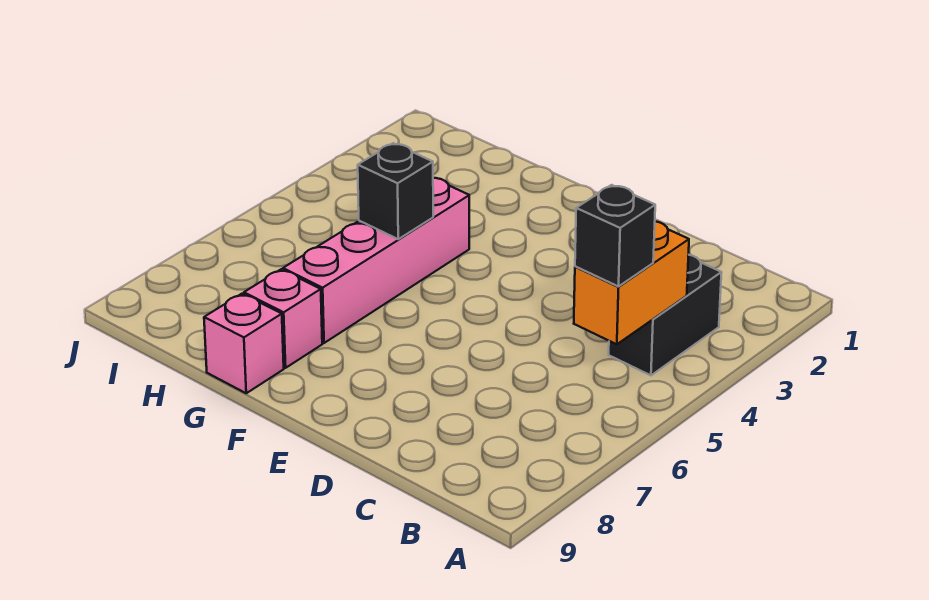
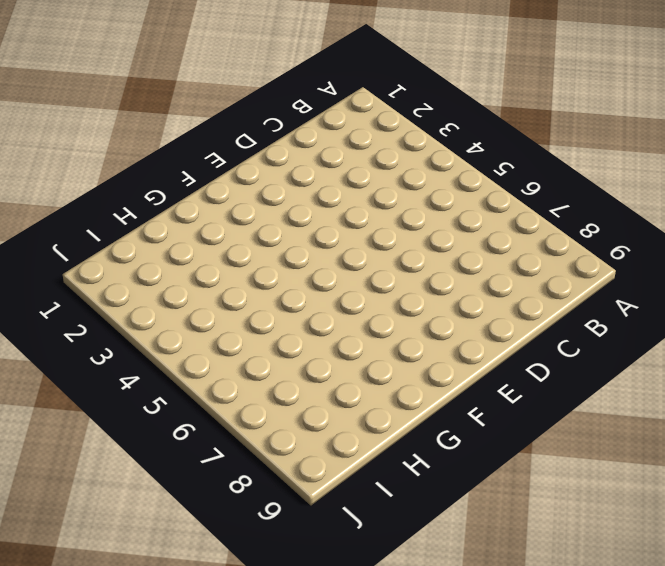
none -> black brick B3:B4 level 1
none -> pink brick G4:G7 level 1

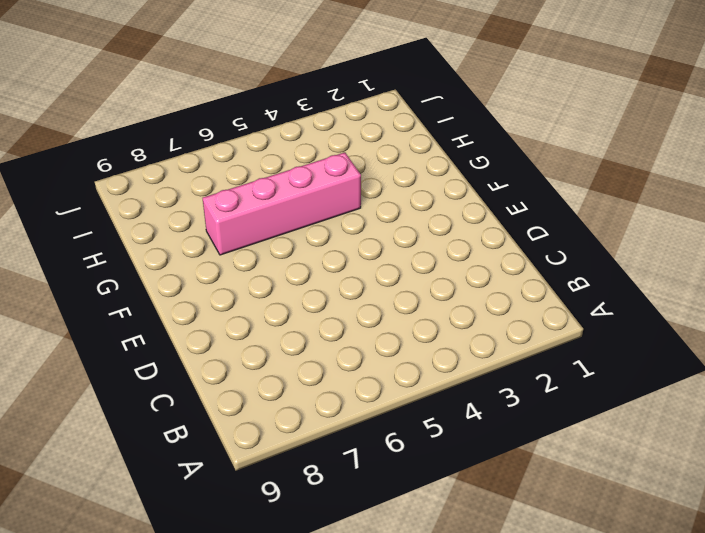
none -> black brick B3:B4 level 1
none -> pink brick G8 level 1

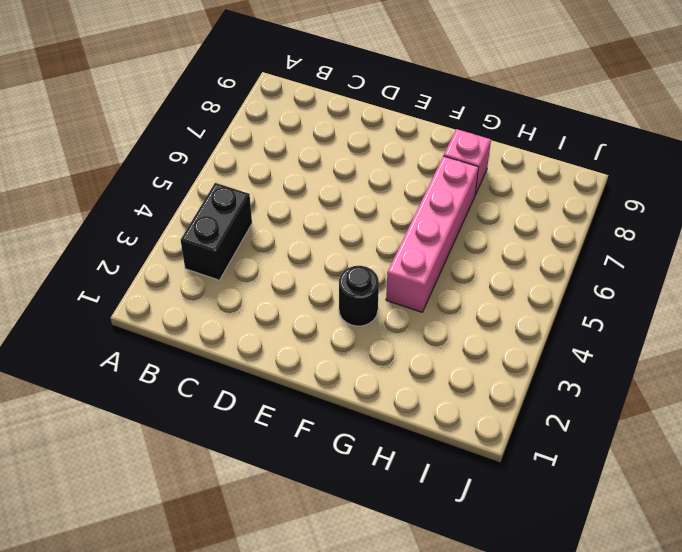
black round brick F3 level 1 -> none
none -> pink brick G9 level 1
none -> orange brick B4:B5 level 2

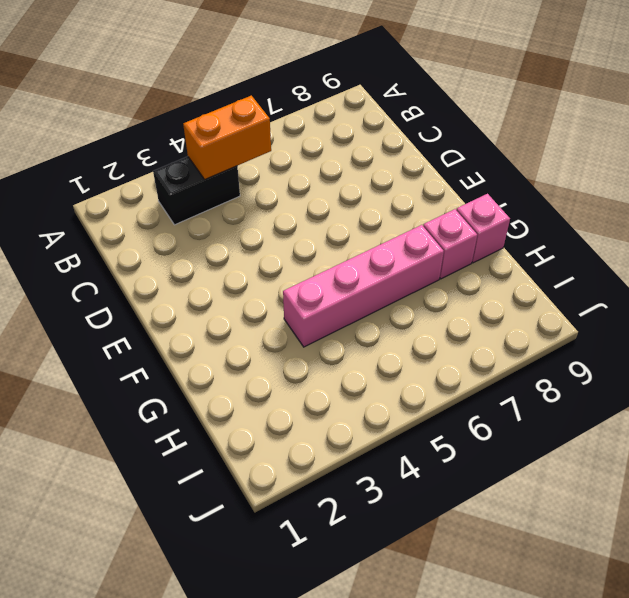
none -> black brick G5 level 2
none -> black brick B5 level 3

